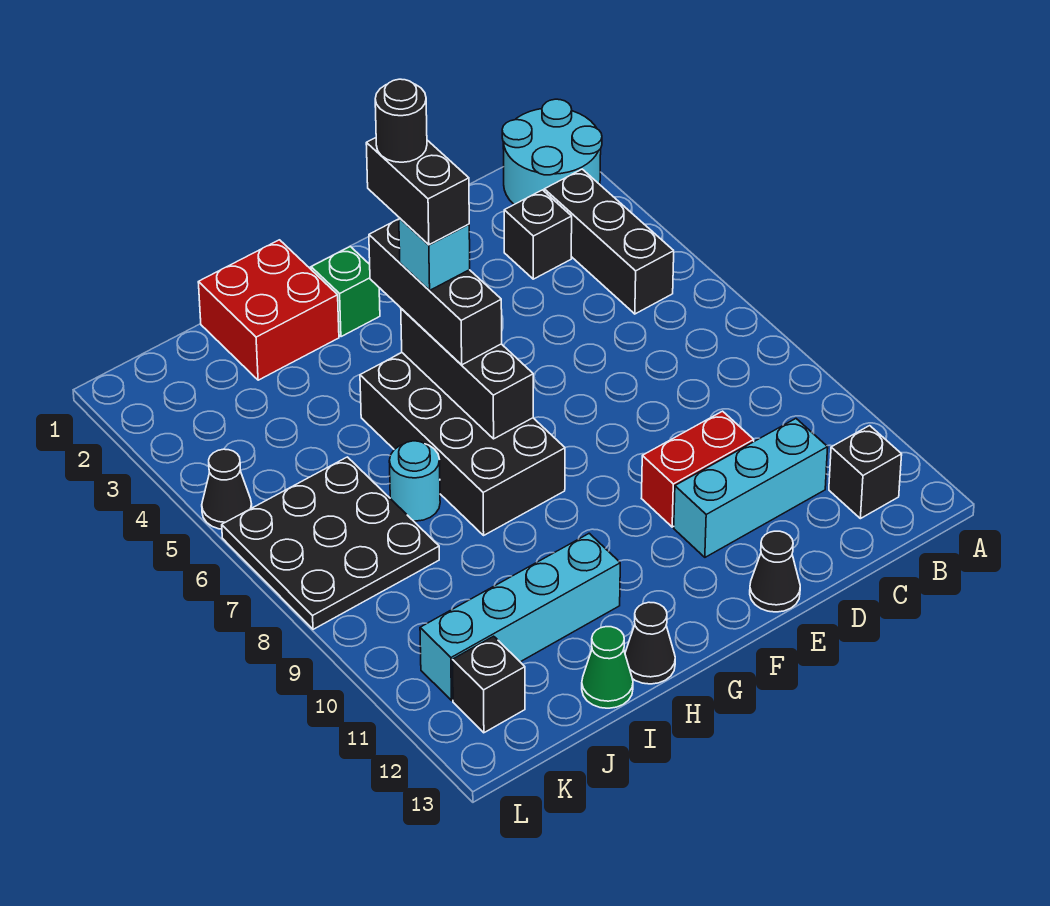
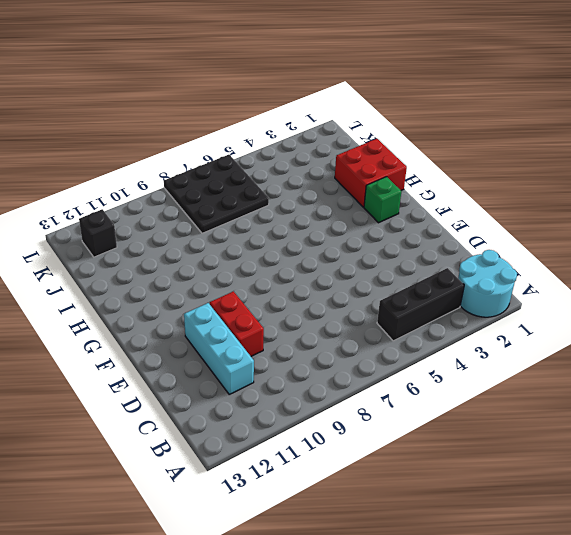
none -> black brick B12 level 1
none -> black brick C3 level 1
none -> black cone E13 level 1

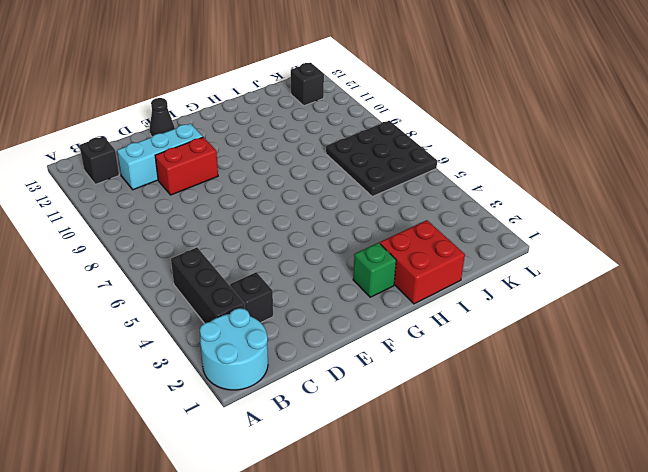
none -> black brick G5:H8 level 1
none -> cyan brick H11:K11 level 1
none -> black cone H13 level 1

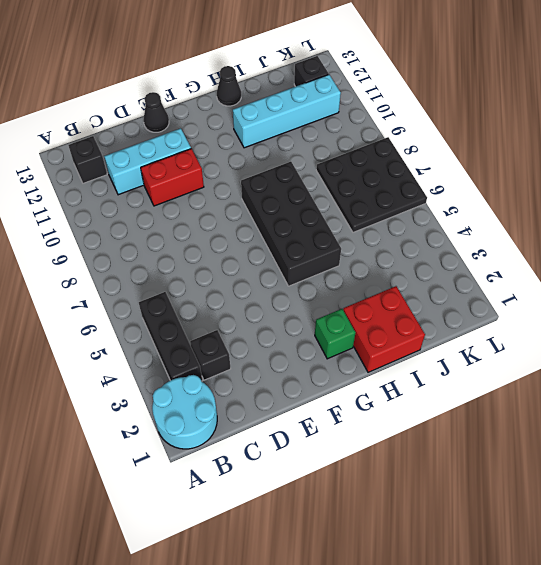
none -> cyan round brick I7 level 1
none -> green cone I13 level 1
none -> black cone L5 level 1

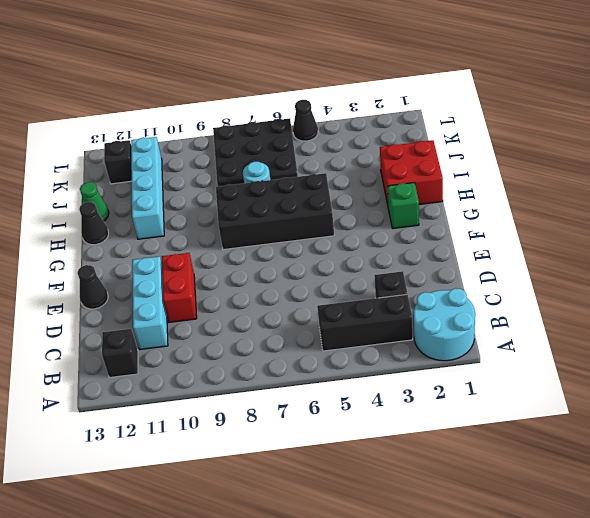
none -> black brick G5:G7 level 2
none -> black brick G4:G6 level 3
none -> cyan brick G5 level 4

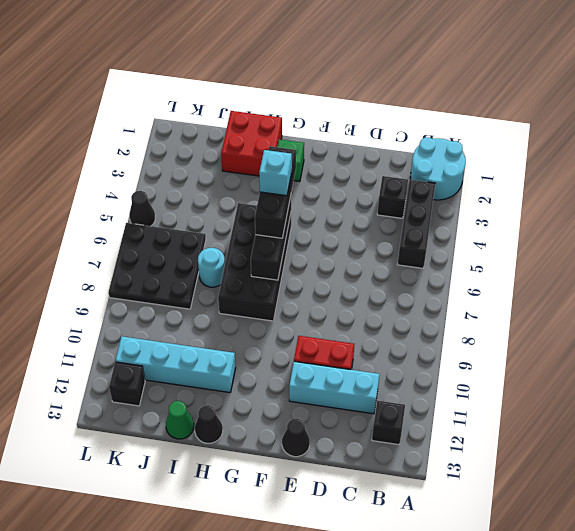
none -> black brick G4:G5 level 5
none -> black round brick G4 level 6

